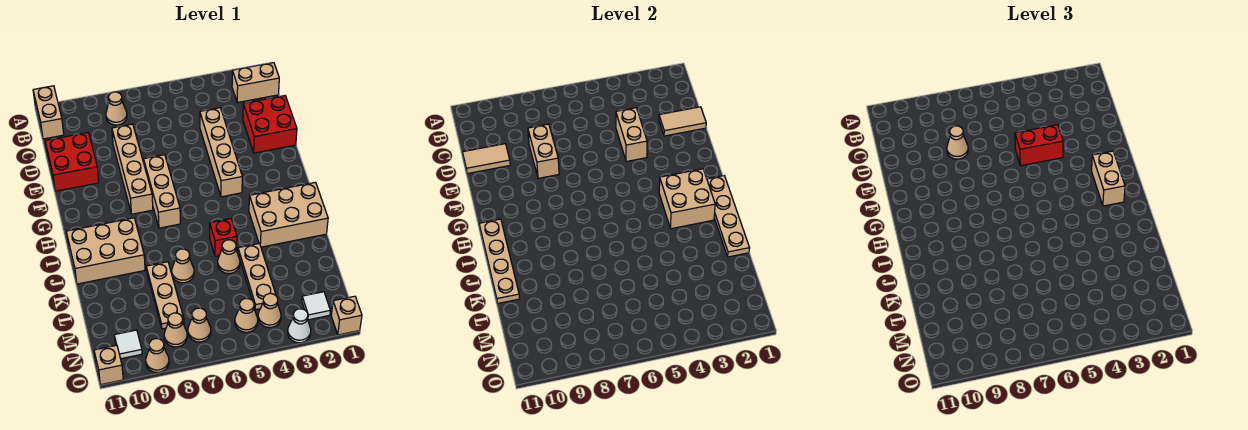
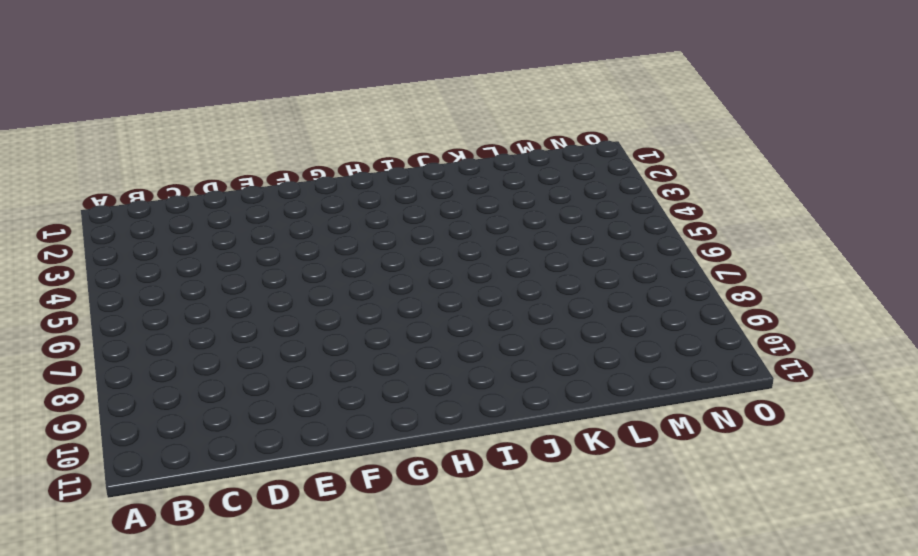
none -> tan brick A11:B11 level 1
none -> tan brick B1:B2 level 1
none -> tan cone B8 level 1
none -> red brick D1:E2 level 1

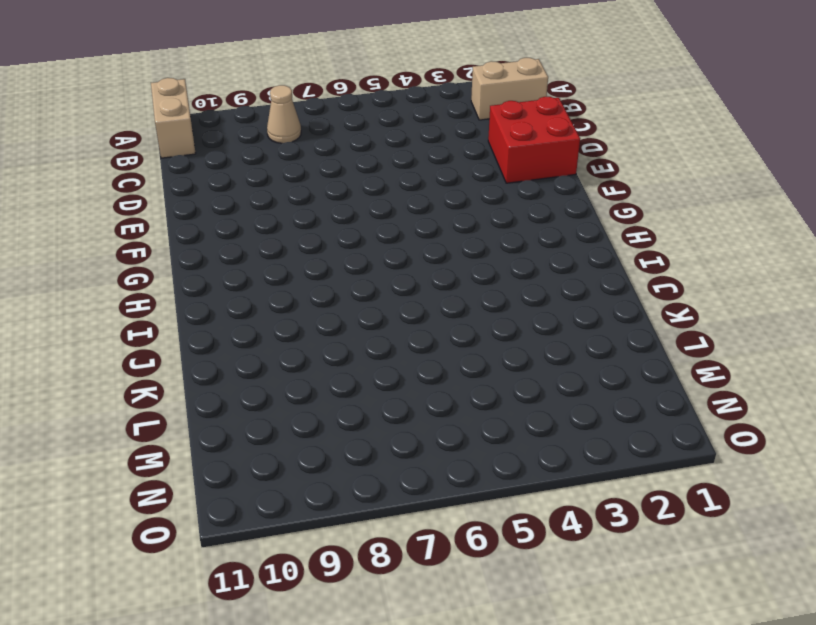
none -> tan brick D4:G4 level 1
none -> tan brick D8:G8 level 1
none -> red brick D10:E11 level 1
none -> tan brick F7:H7 level 1

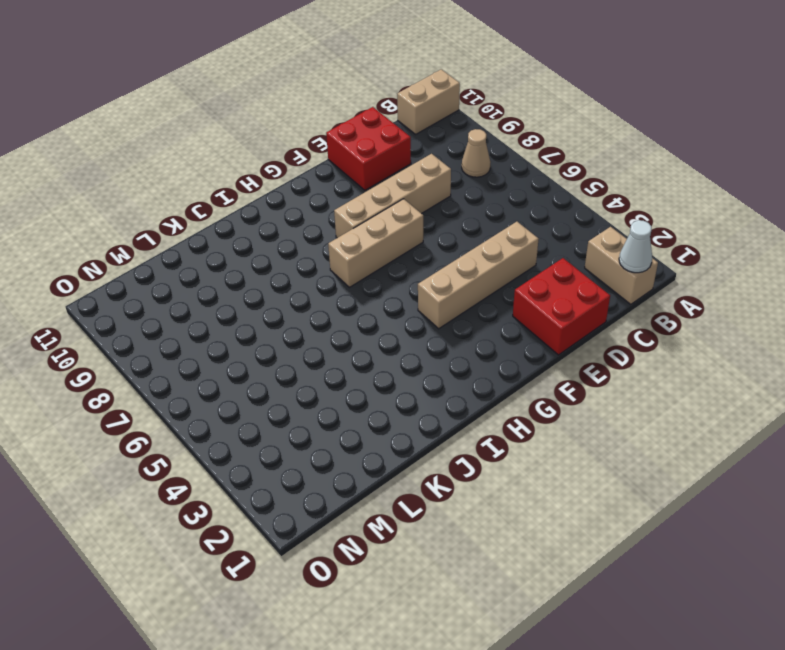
white cone B1 level 2 -> white cone O3 level 1
none -> tan brick I1:J3 level 1
none -> tan brick I9:J11 level 1
none -> red brick J5 level 1
none -> tan plate K4:M4 level 1

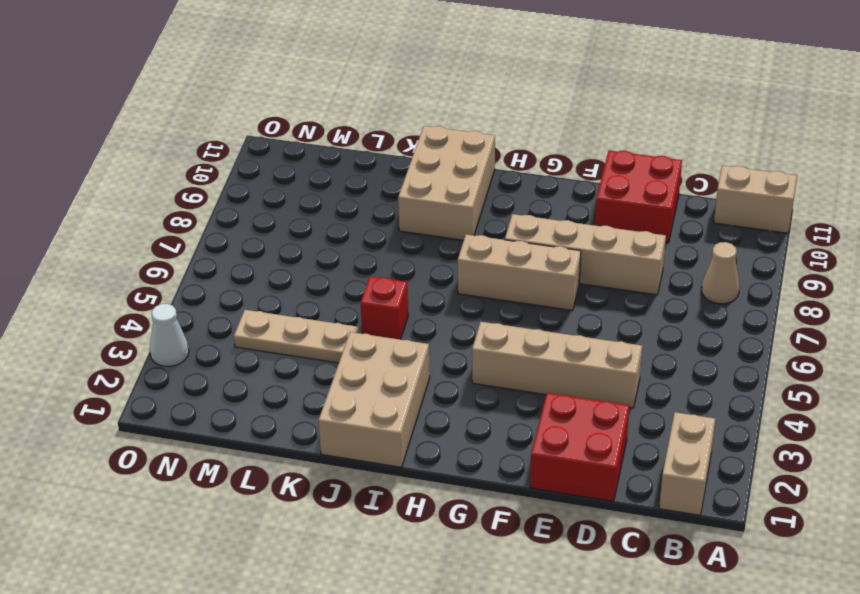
none -> tan cone K5 level 1
none -> tan cone K7 level 1
none -> tan plate K8:M8 level 1
none -> white tile N2 level 1

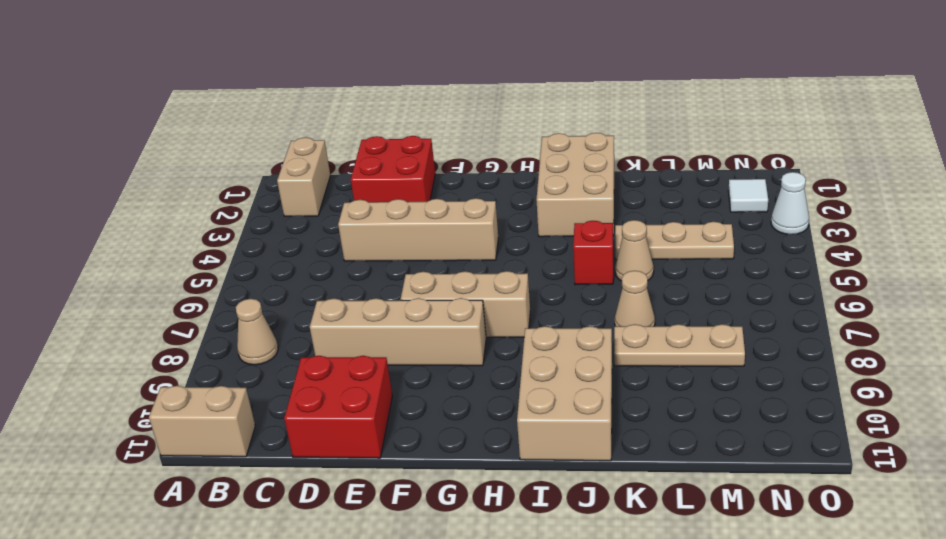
none -> tan cone N4 level 1
none -> tan cone N5 level 1
none -> tan cone N7 level 1
none -> tan cone N8 level 1

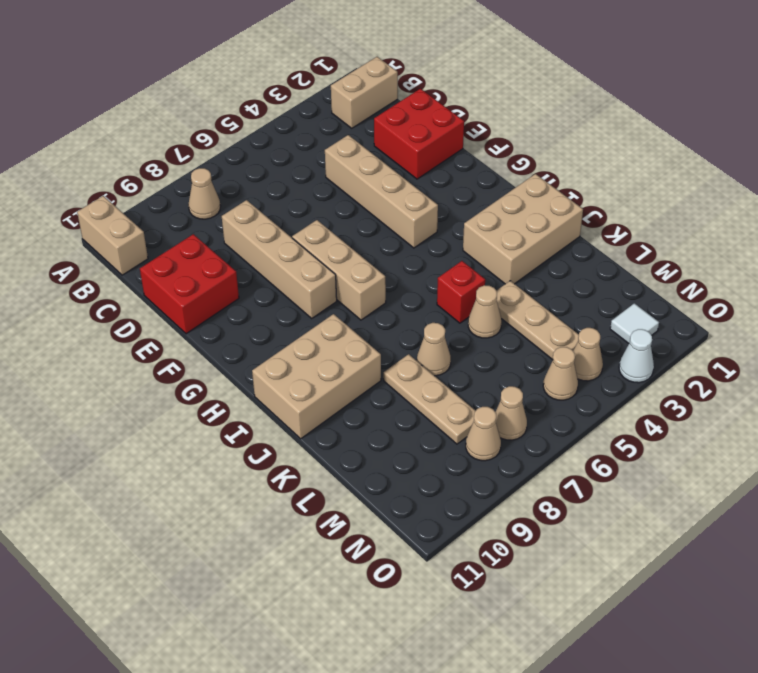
none -> white tile N10 level 1
none -> tan brick O1 level 1
none -> tan cone O9 level 1
none -> tan brick O11 level 1

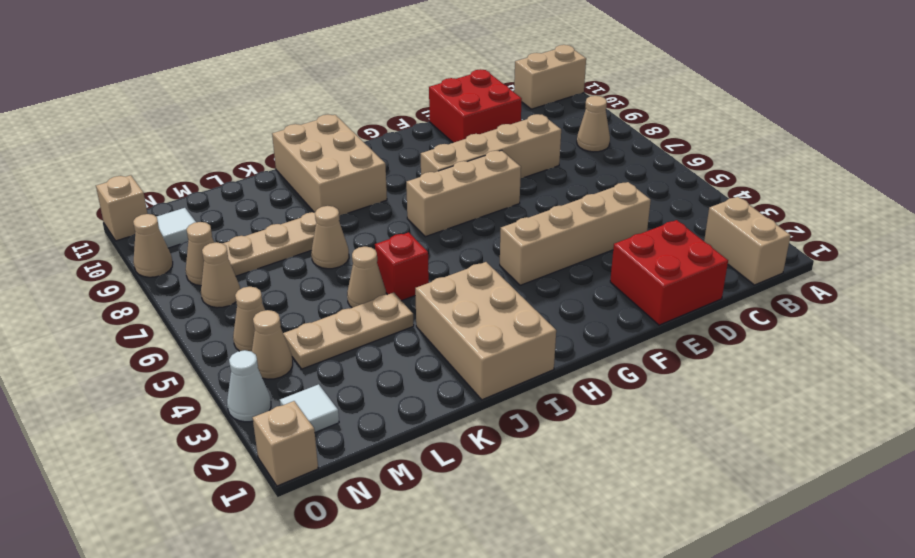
none -> tan tile D1:D2 level 2
none -> tan brick D4:E4 level 2
none -> tan brick D8:E8 level 2
none -> tan tile D10:D11 level 2

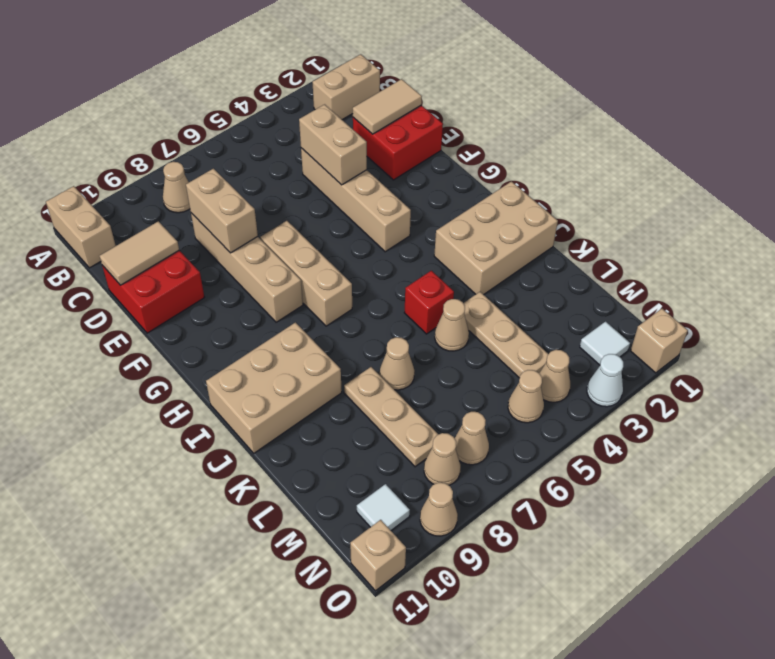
none -> tan plate H1:K1 level 2
none -> tan brick H2:I3 level 2
none -> tan plate H11:K11 level 2
none -> tan cone D8 level 3

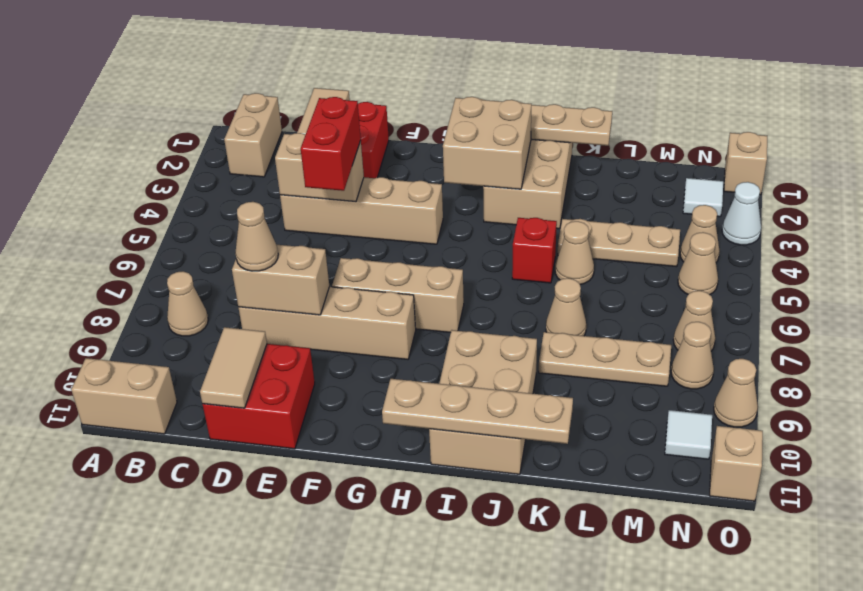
none -> tan brick G2:H2 level 3

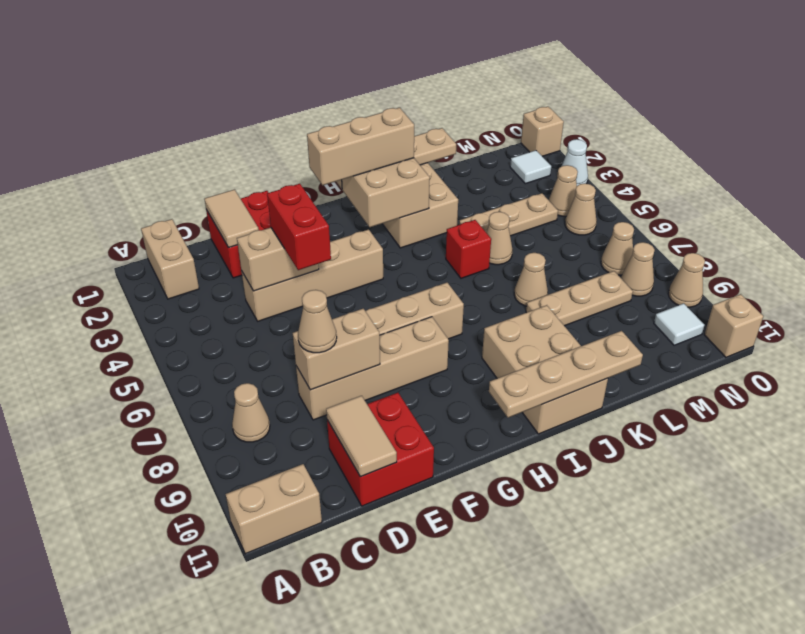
tan brick G2:I2 level 3 -> tan brick G2:H2 level 3

